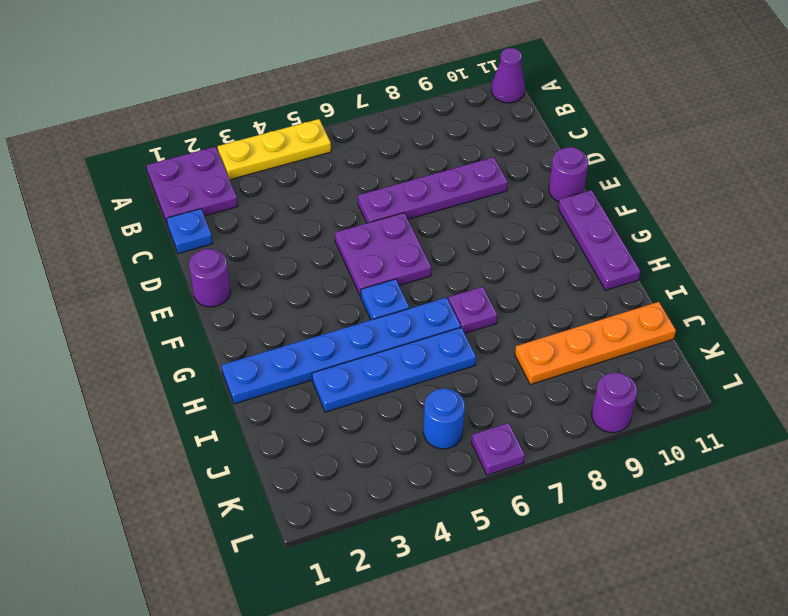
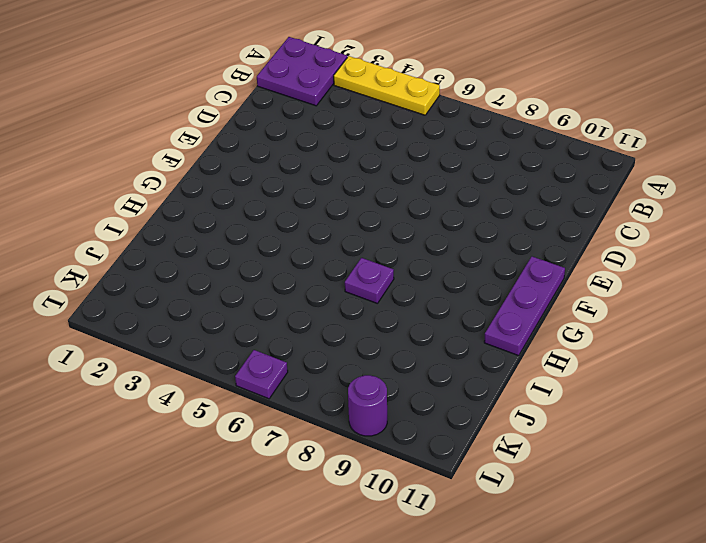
none -> purple cone A11 level 1
none -> blue plate C1 level 1
none -> purple plate D6:D9 level 1

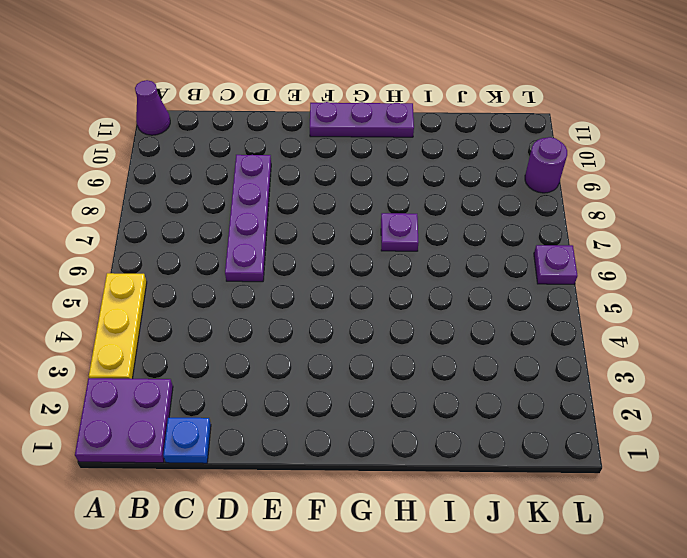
none -> purple round brick E1 level 1
none -> purple plate E5:F6 level 1
none -> purple round brick E11 level 1

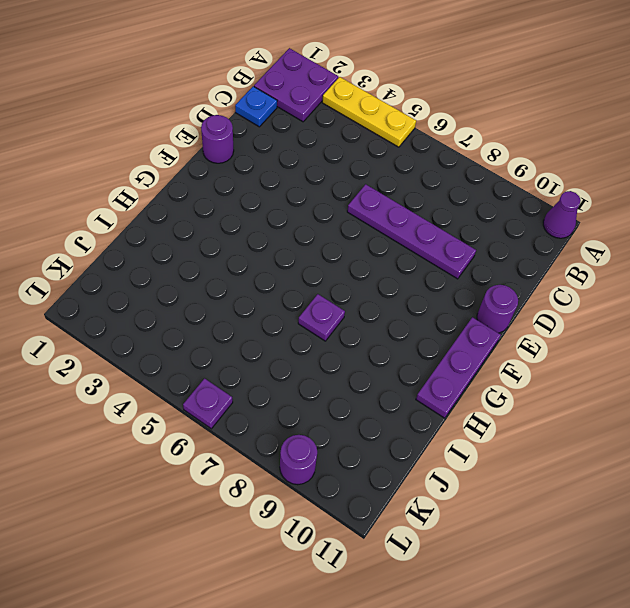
none -> purple plate E5:F6 level 1
none -> blue plate G5 level 1
none -> blue plate H1:H6 level 1

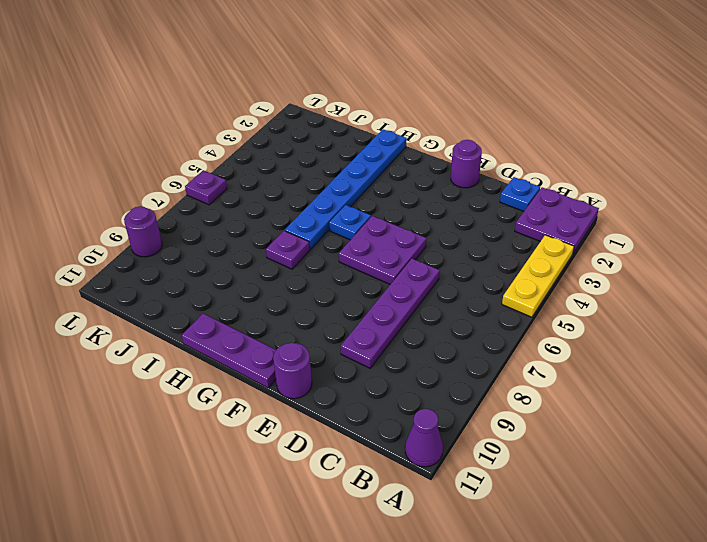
none -> blue plate I3:I6 level 1
none -> orange plate J8:J11 level 1
none -> blue round brick K5 level 1

